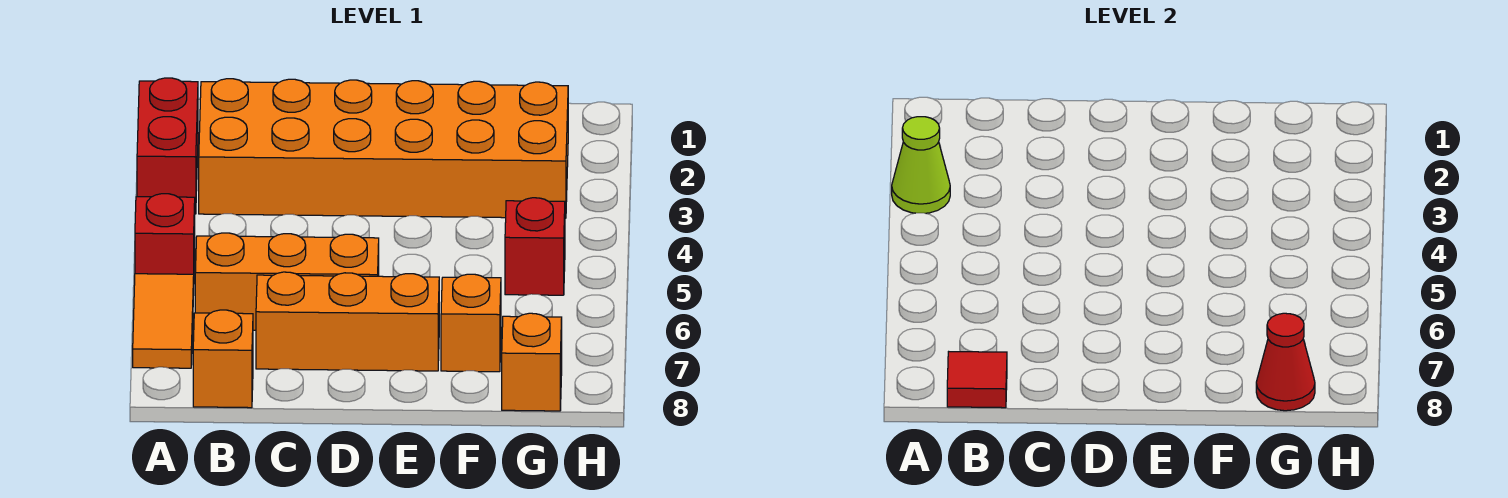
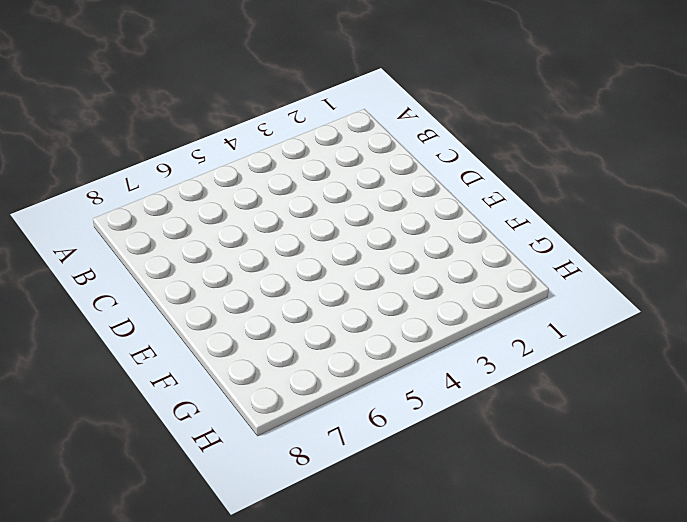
none -> red brick A2:A3 level 1
none -> red brick A5 level 1
none -> orange tile A6:A7 level 1

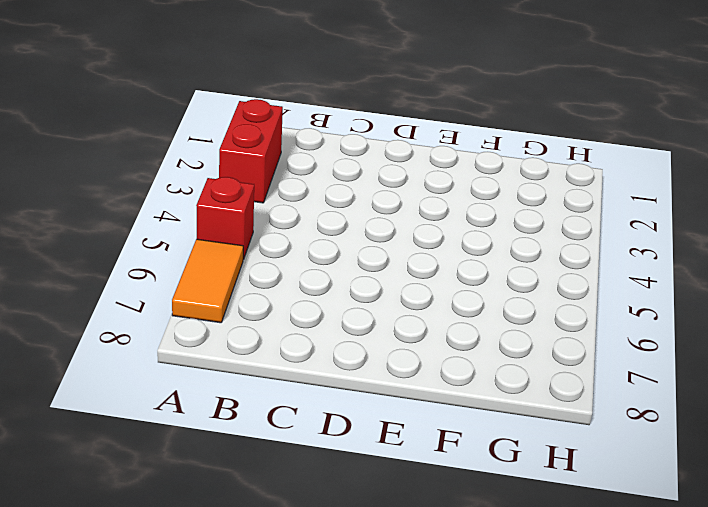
none -> orange brick B2:G3 level 1
none -> orange brick B6:D6 level 1
none -> orange brick B8 level 1

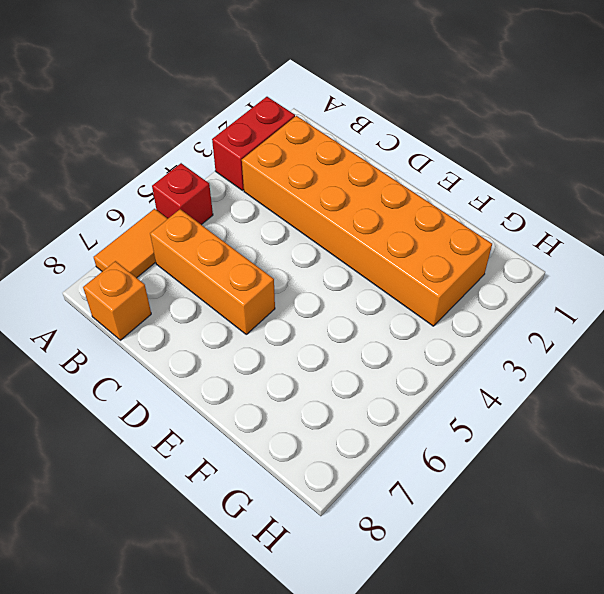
none -> orange brick C7:E7 level 1
none -> orange brick F7 level 1
none -> red brick G5 level 1

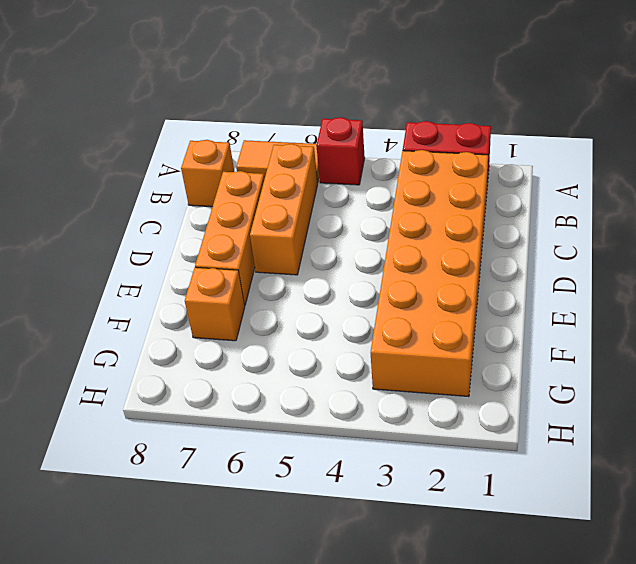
none -> red brick G5 level 1
none -> orange brick G8 level 1
none -> lime cone A3 level 2

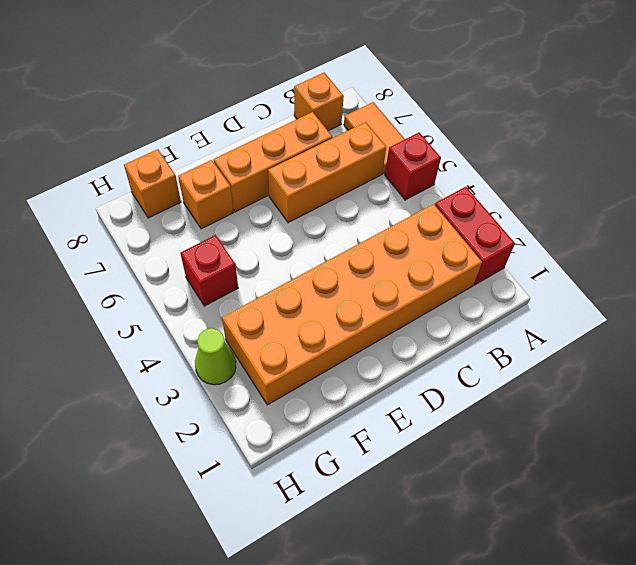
lime cone H3 level 1 -> lime cone A3 level 2
none -> red tile B8 level 2
none -> red cone G8 level 2

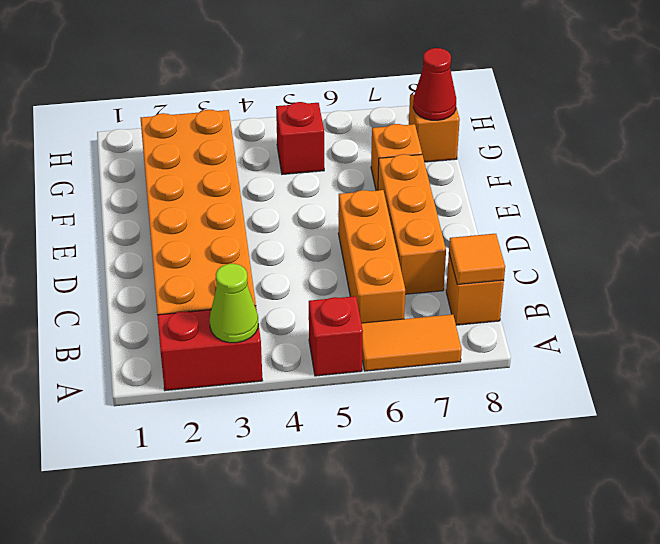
orange tile B8 level 2 -> red tile B8 level 2

